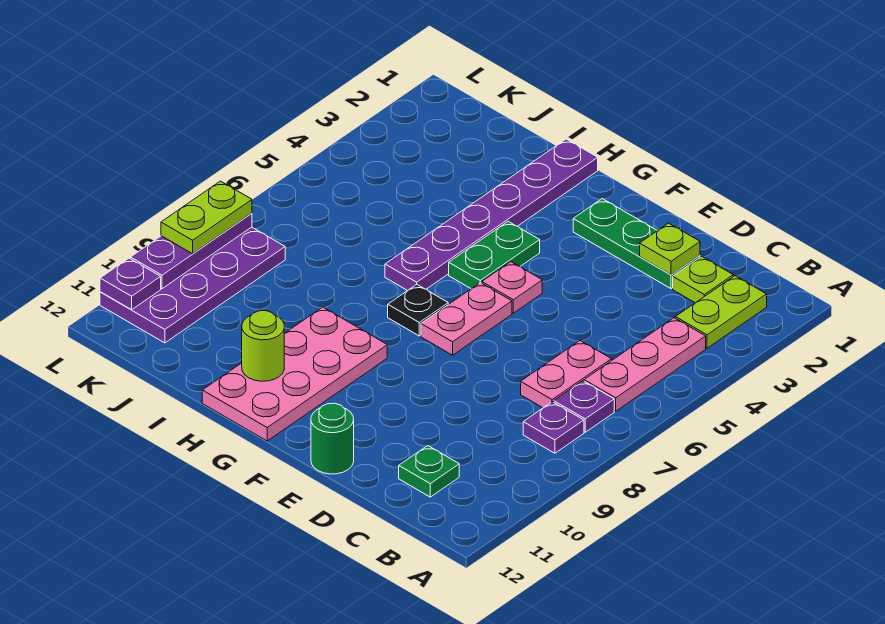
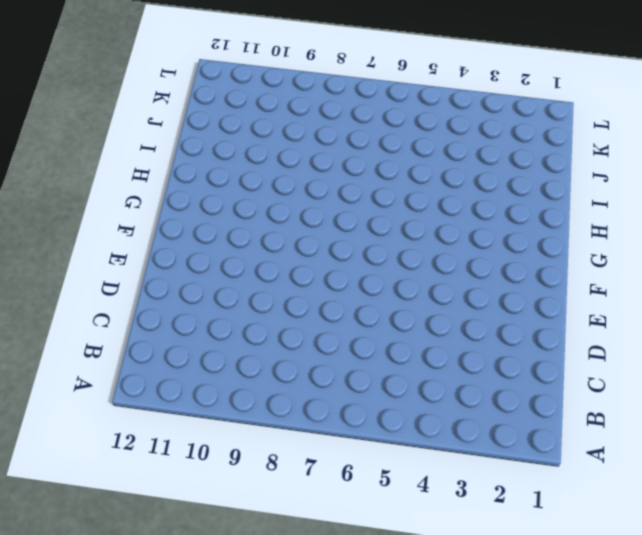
none -> lime plate B2:B3 level 1
none -> pink plate B4:B6 level 1
none -> purple plate B7 level 1

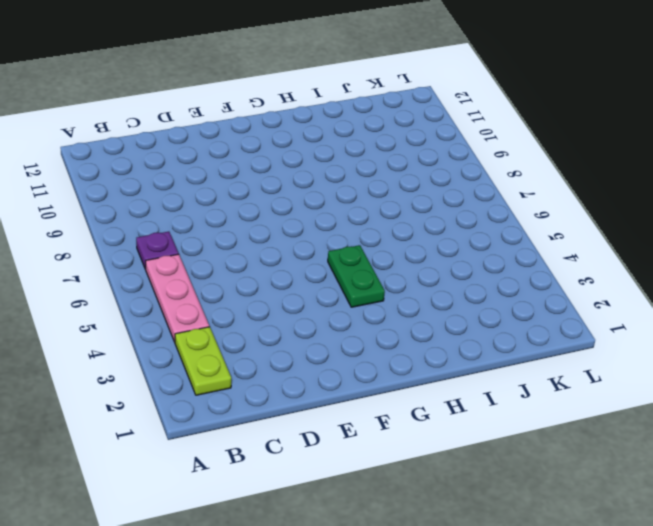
none -> purple plate B8 level 1
none -> lime plate C2 level 1
none -> pink plate C6:C7 level 1

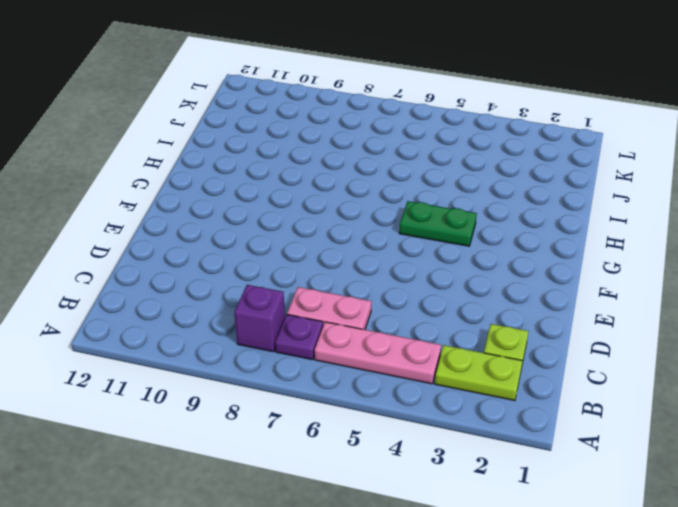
purple brick B8 level 1 -> purple plate B8 level 1
none -> green plate C11 level 1
none -> green plate D2:F2 level 1
none -> green round brick E12 level 1

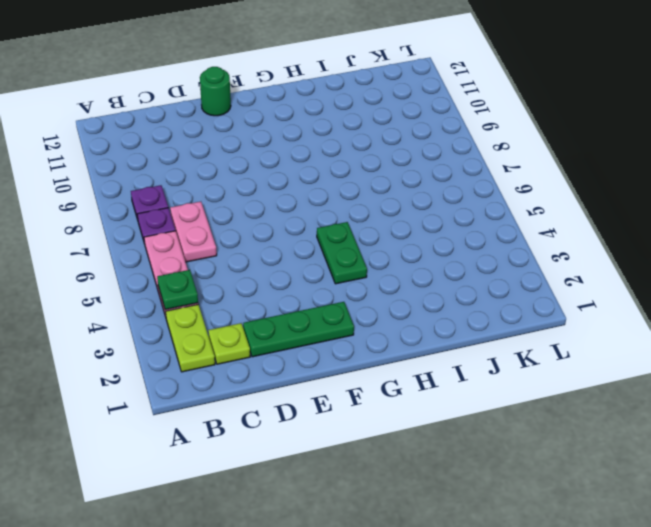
green plate B4 level 2 -> green plate C11 level 1
none -> pink plate F5 level 1
none -> pink plate F6:F7 level 1
none -> black plate G7 level 1

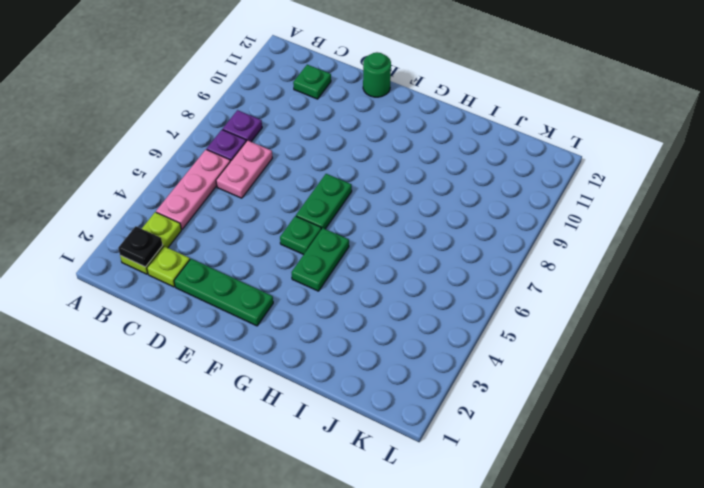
black plate B2 level 2 -> black plate G7 level 1
green plate F5 level 1 -> pink plate F5 level 1
green plate F6:F7 level 1 -> pink plate F6:F7 level 1
none -> pink plate G9:H12 level 1
none -> purple plate H1:H6 level 1
none -> purple plate K8:L11 level 1

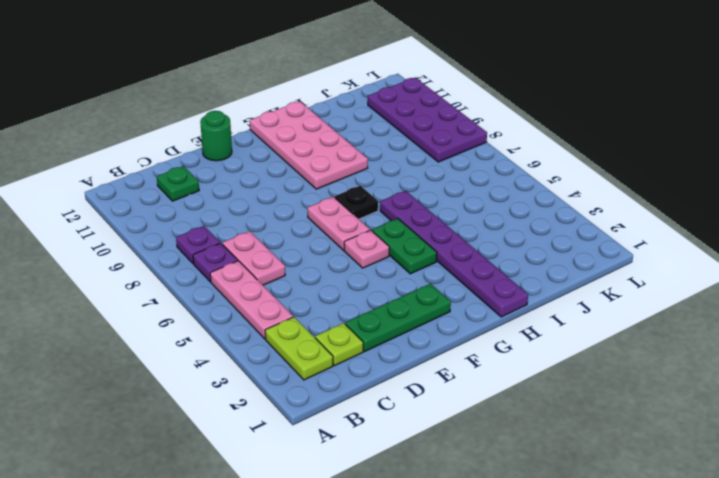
none -> lime plate D2 level 2
none -> lime round brick H11 level 2
none -> purple plate L8:L10 level 2

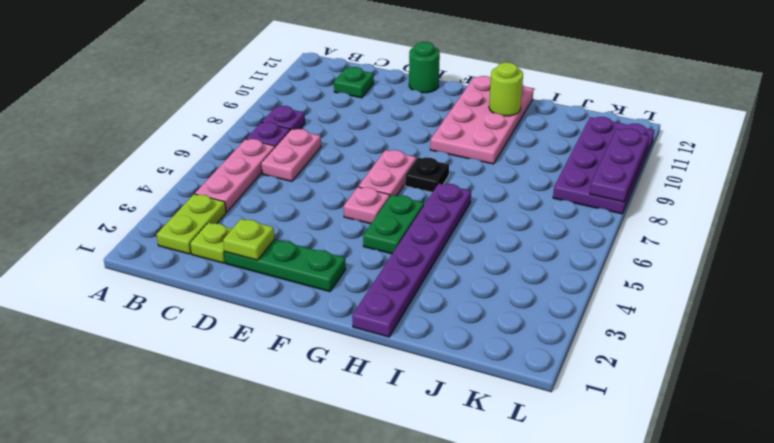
none -> purple plate L11 level 2
none -> lime plate L8:L9 level 3

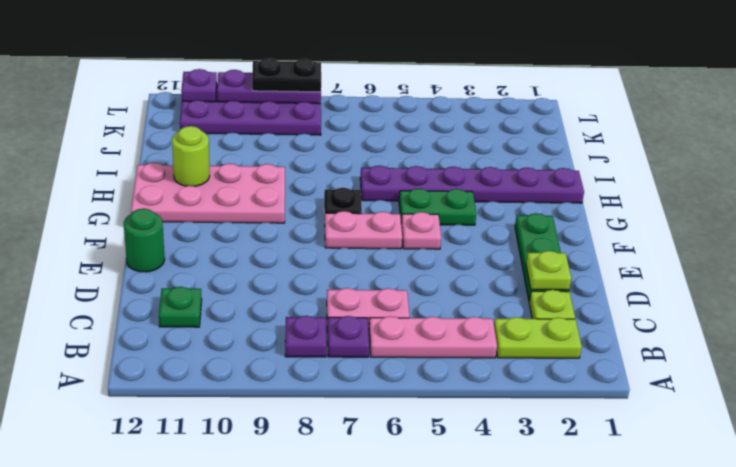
black plate L8:L9 level 3 -> lime plate L8:L9 level 3

